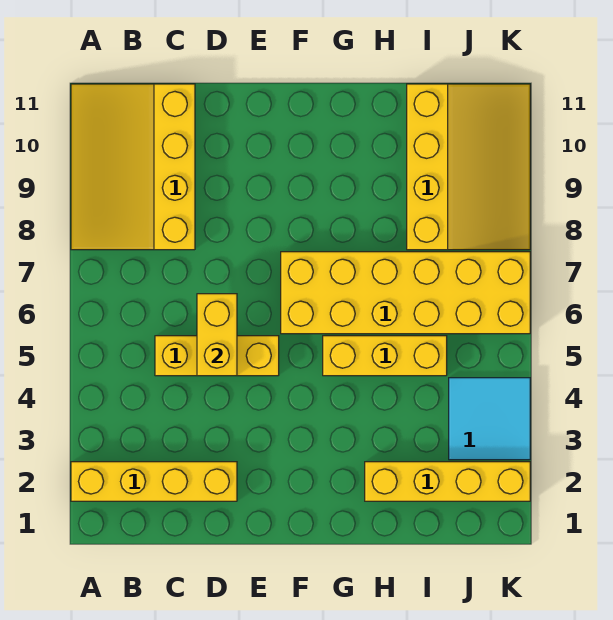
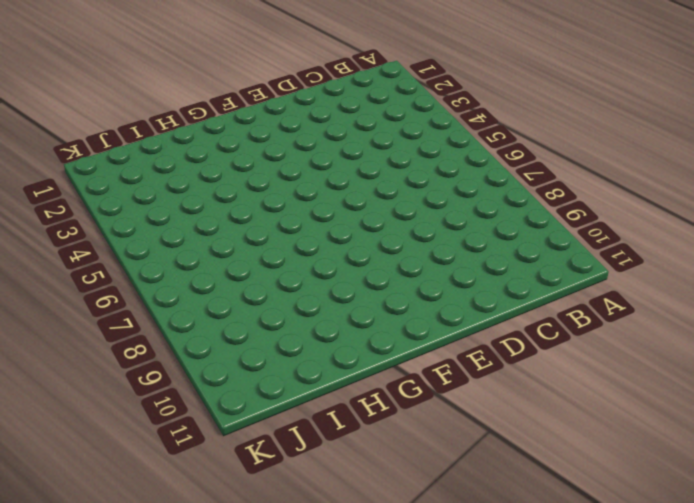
none -> yellow brick A2:D2 level 1
none -> yellow slope A8:C11 level 1 top C

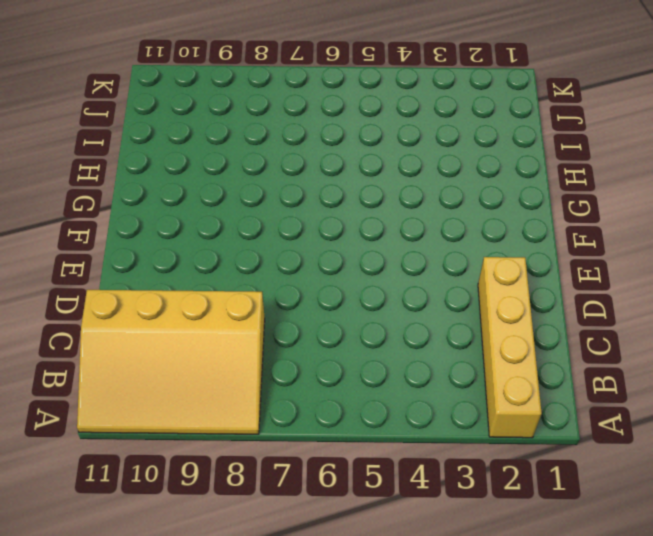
none -> yellow brick C5:E5 level 1
none -> yellow brick F6:K7 level 1

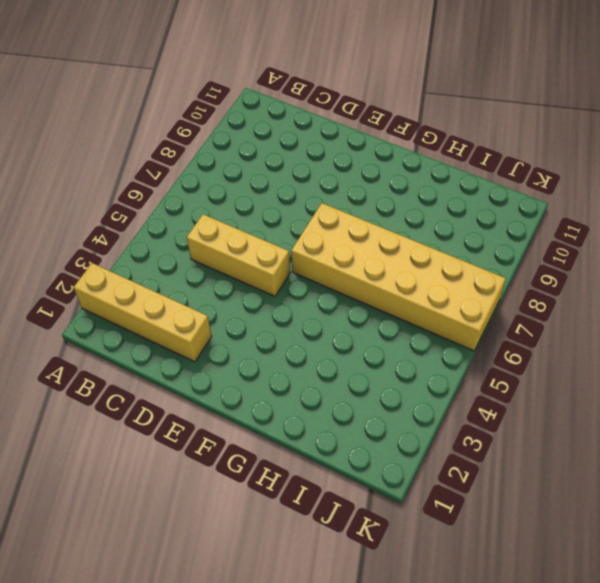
none -> yellow slope A8:C11 level 1 top C
none -> yellow brick G5:I5 level 1

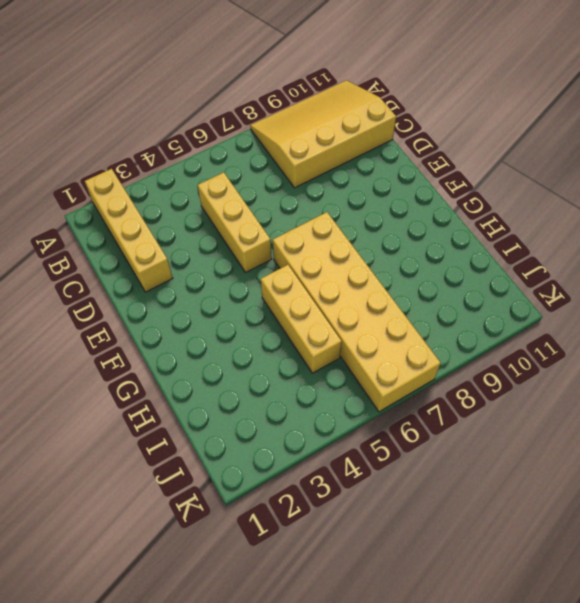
none -> yellow brick H2:K2 level 1
none -> yellow slope I8:K11 level 1 top I

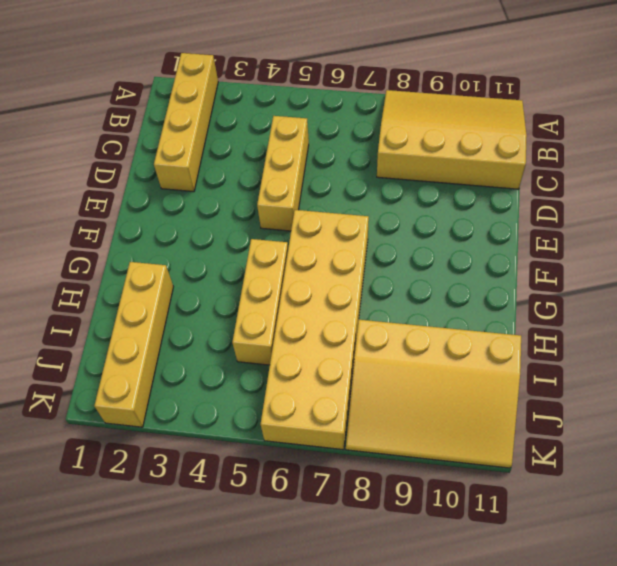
none -> cyan tile J3:K4 level 1
none -> yellow brick D5:D6 level 2

